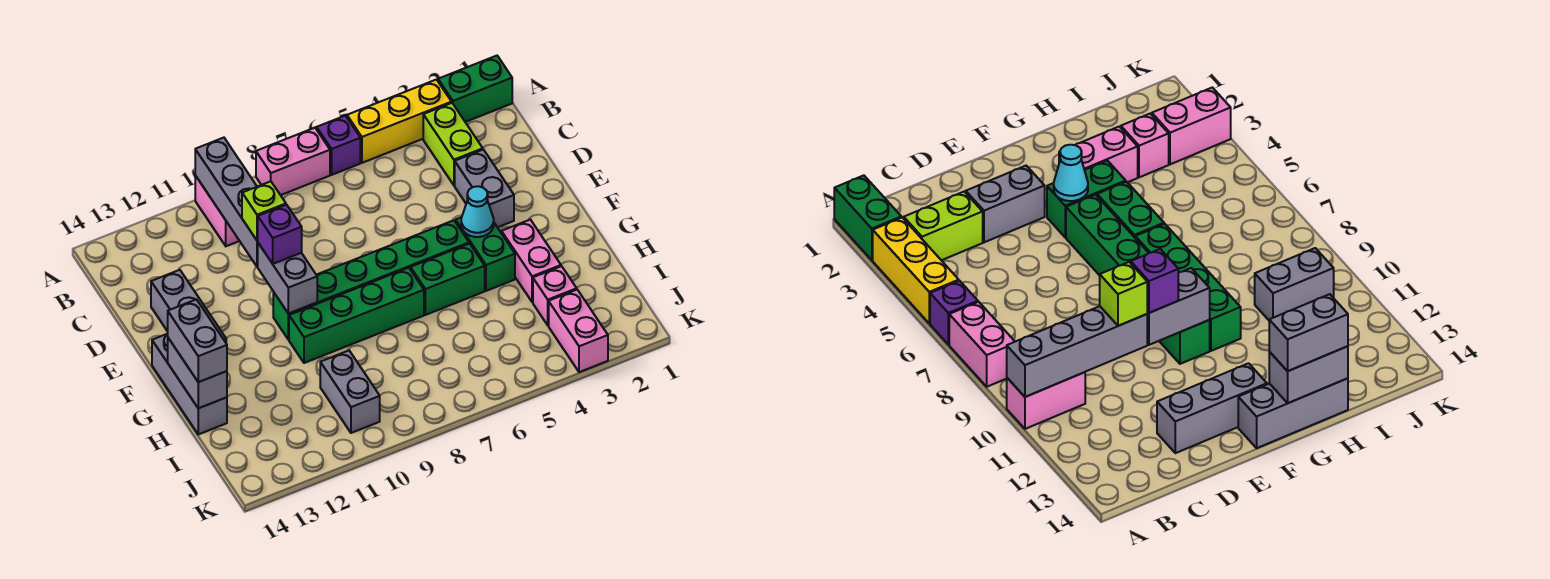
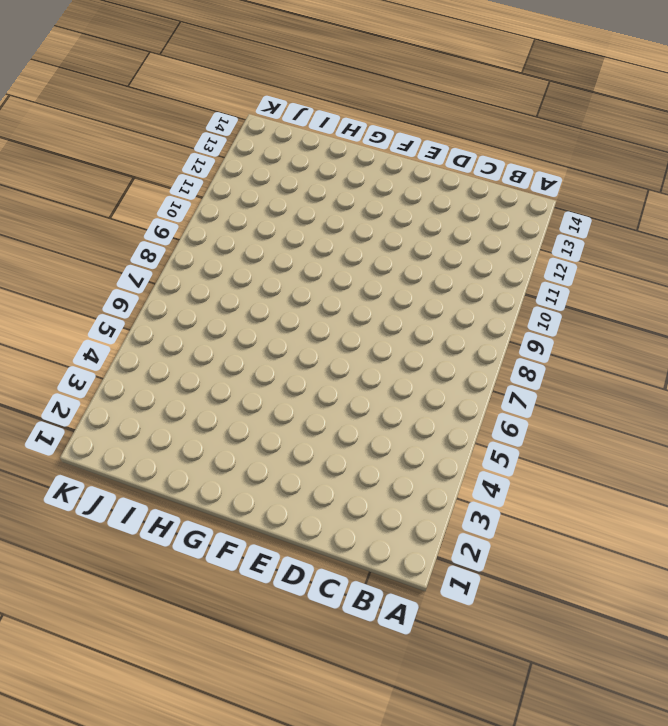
none -> green brick A1:A2 level 1
none -> yellow brick A3:A5 level 1
none -> purple brick A6 level 1

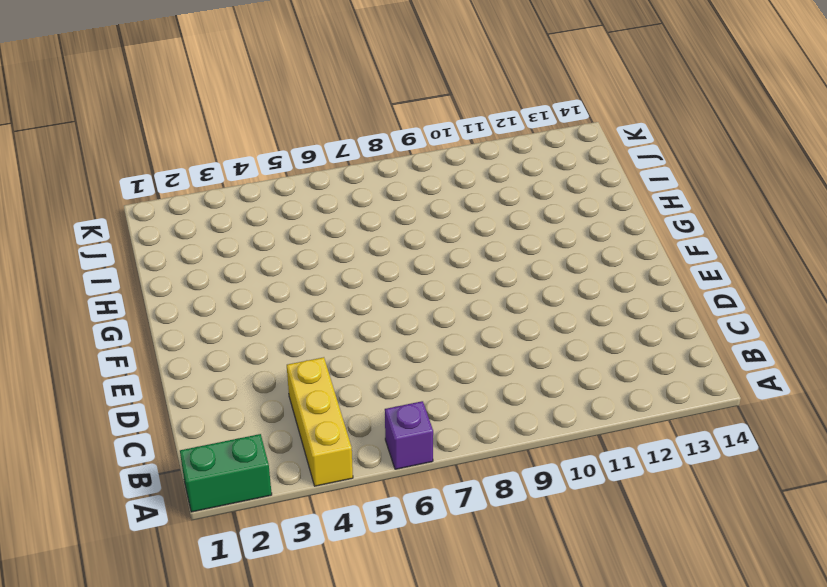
yellow brick A4:C4 level 1 -> yellow brick A3:A5 level 1
none -> pink brick A7:A8 level 1
none -> pink brick A10:B10 level 1
none -> lime brick B3:C3 level 1

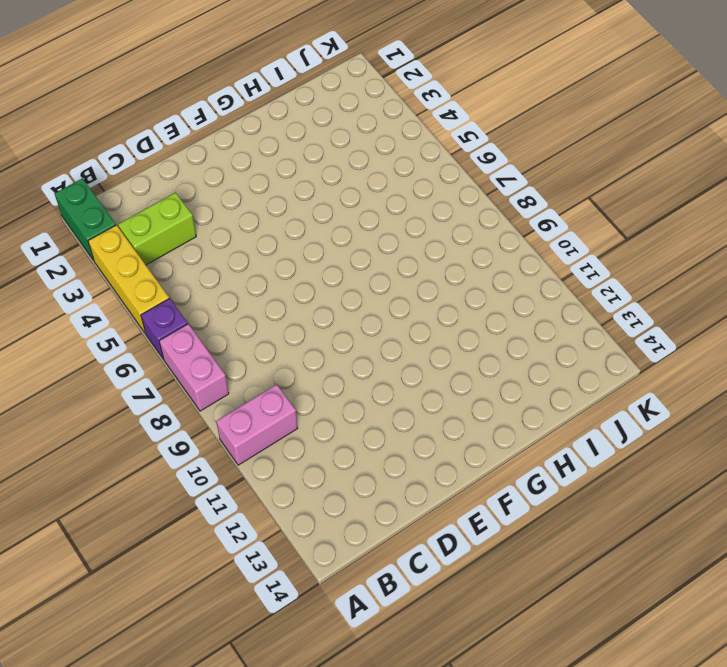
none -> grey brick D3:E3 level 1
none -> grey brick D13:F13 level 1
none -> green brick F4:G4 level 1

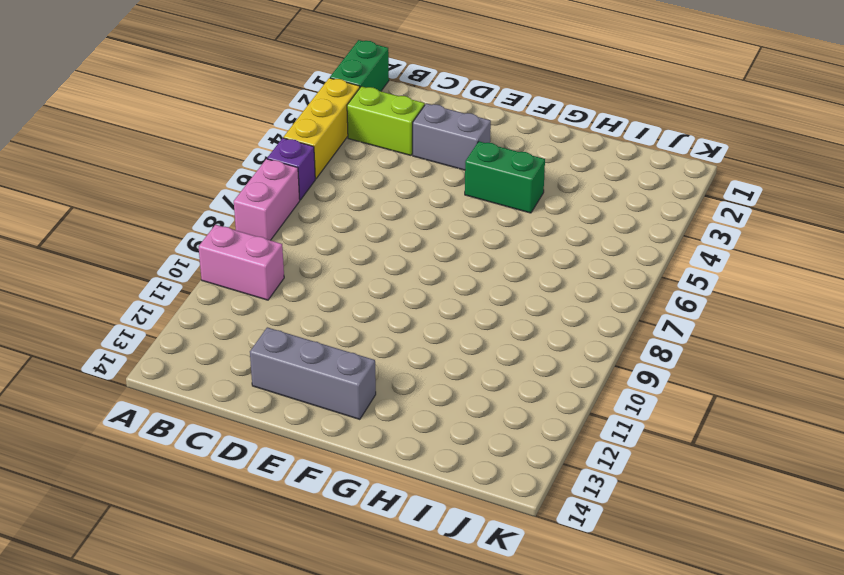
none -> green brick F5:F10 level 1
none -> grey brick F14:H14 level 1
none -> pink brick G3:H3 level 1

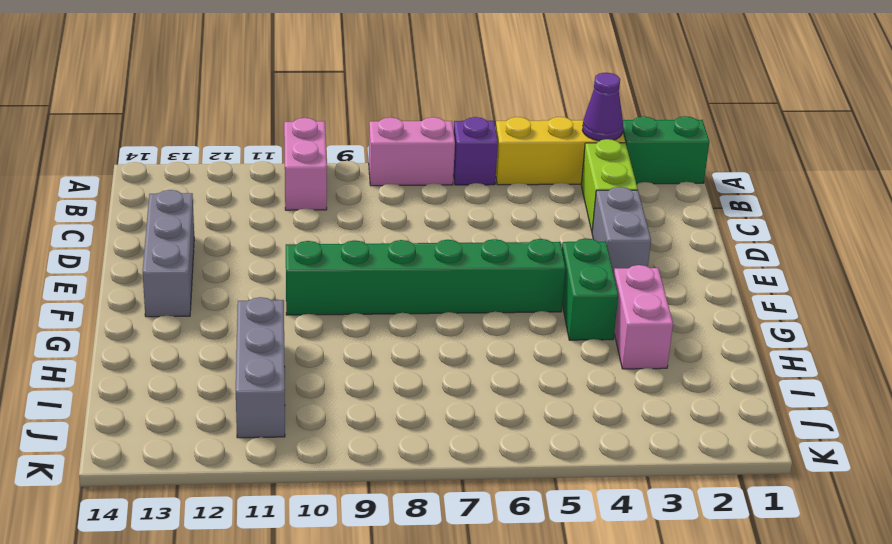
purple cone A3 level 2 -> none
grey brick H11:J11 level 1 -> grey brick F14:H14 level 1
none -> green brick G5:G6 level 1
none -> green brick G7:G10 level 1
none -> pink brick I3 level 1

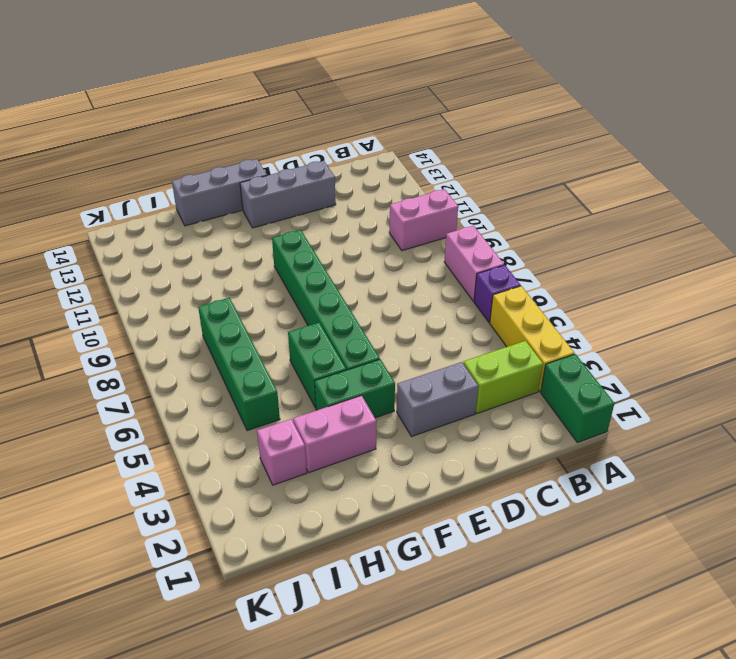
green brick I5:I8 level 1 -> green brick G7:G10 level 1
none -> grey brick I10:J10 level 1
none -> pink brick J3:K3 level 1
none -> grey brick A10:D10 level 2

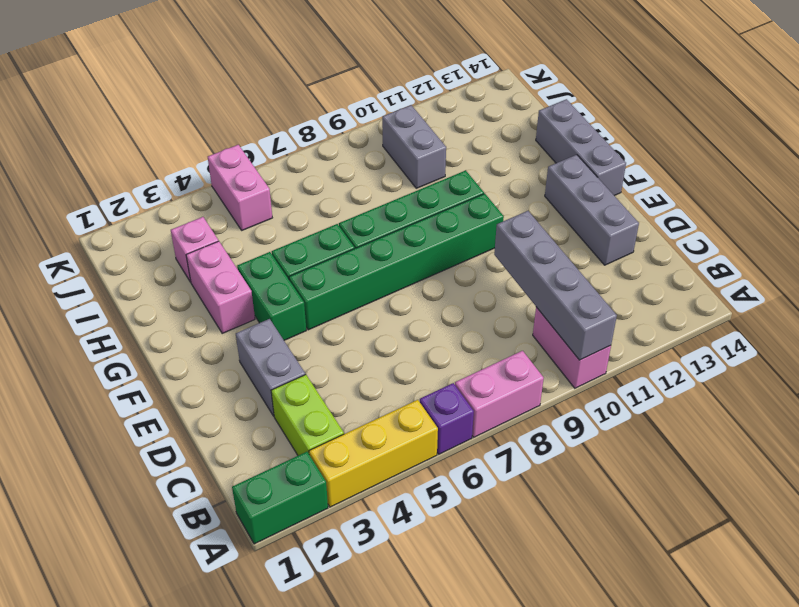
pink brick J5:K5 level 1 -> pink brick J3:K3 level 1
none -> grey brick E10:F10 level 2
none -> cyan cone F4 level 2
none -> grey brick G14:H14 level 2

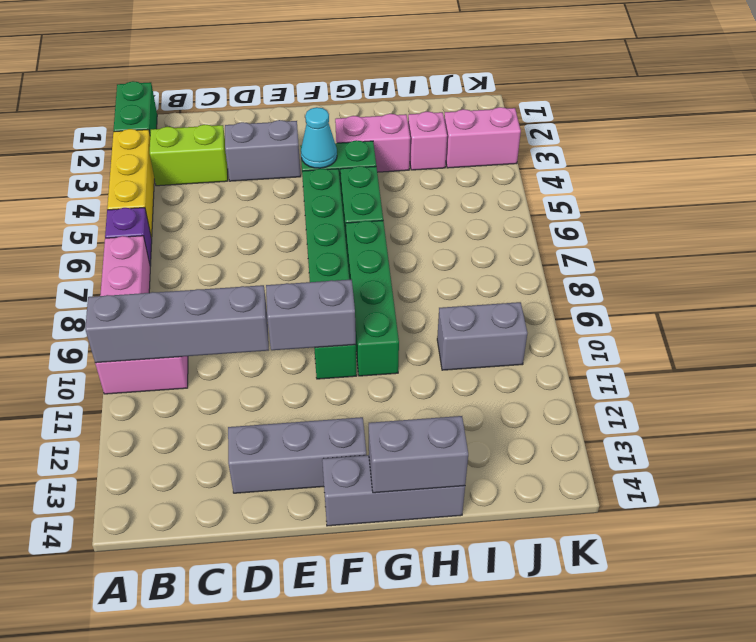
none -> lime brick D10 level 3
none -> purple brick E10 level 3
none -> grey brick G14:H14 level 3

